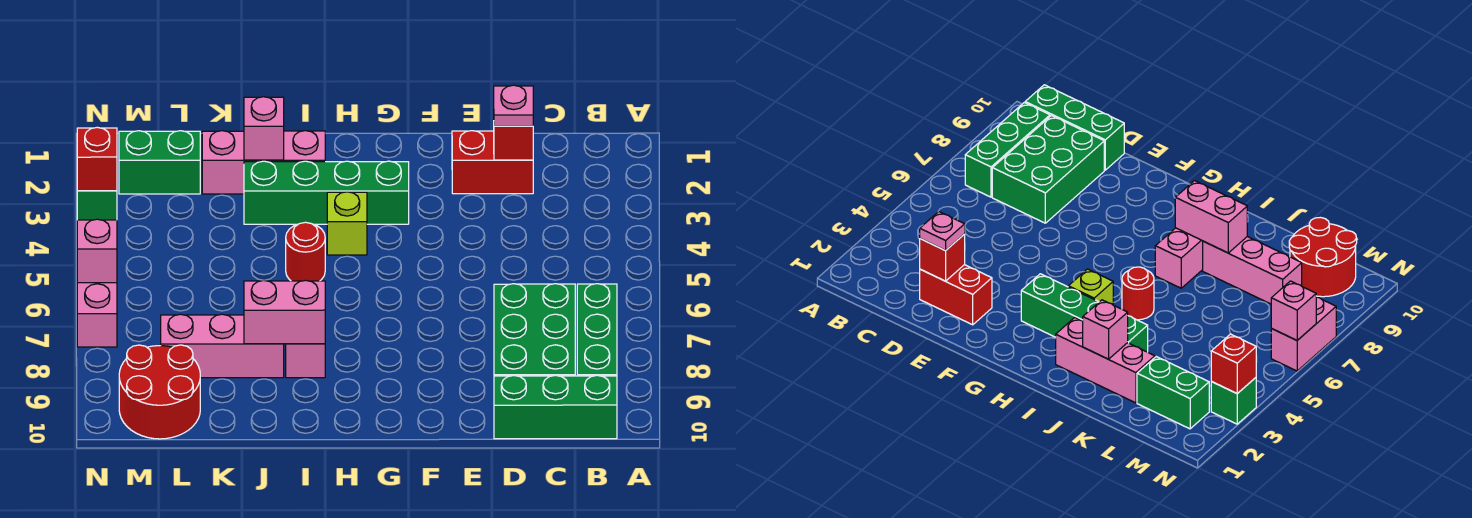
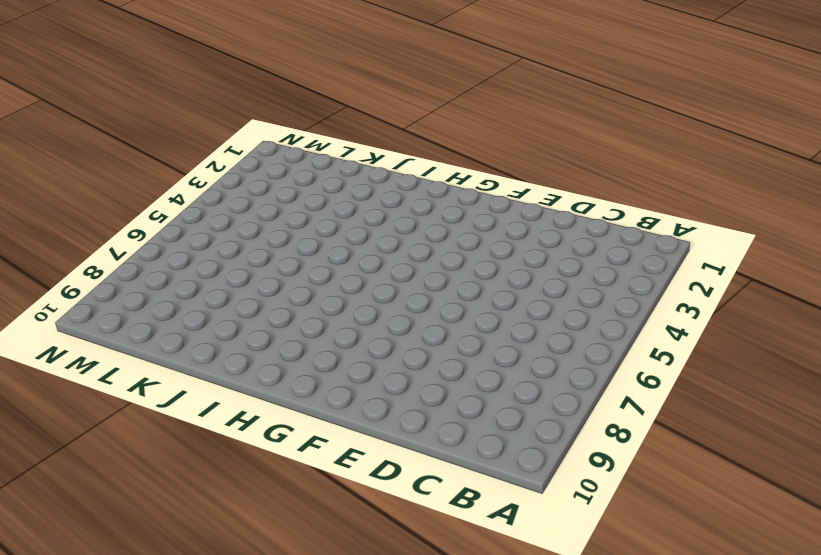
none -> green brick B7:B9 level 1
none -> green brick B10:D10 level 1
none -> green brick C7:D9 level 1

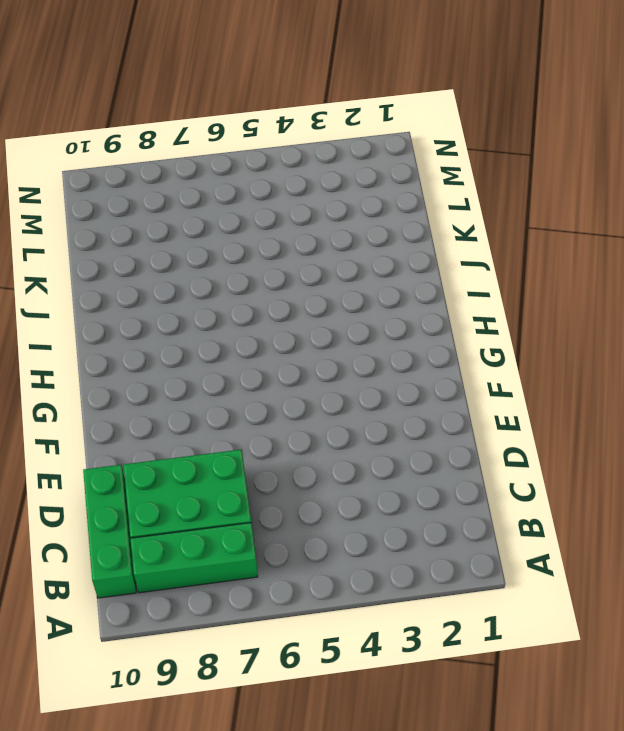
none -> red brick D2:E2 level 1
none -> green brick G3:J3 level 1
none -> lime brick H4 level 1

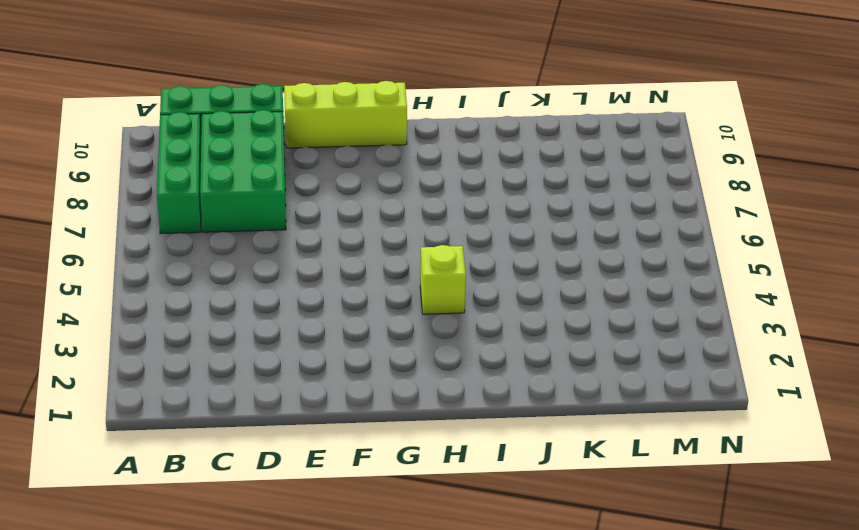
lime brick E10:G10 level 1 -> none
none -> red brick D2:E2 level 1
none -> green brick G3:J3 level 1
none -> pink brick I2:K2 level 1

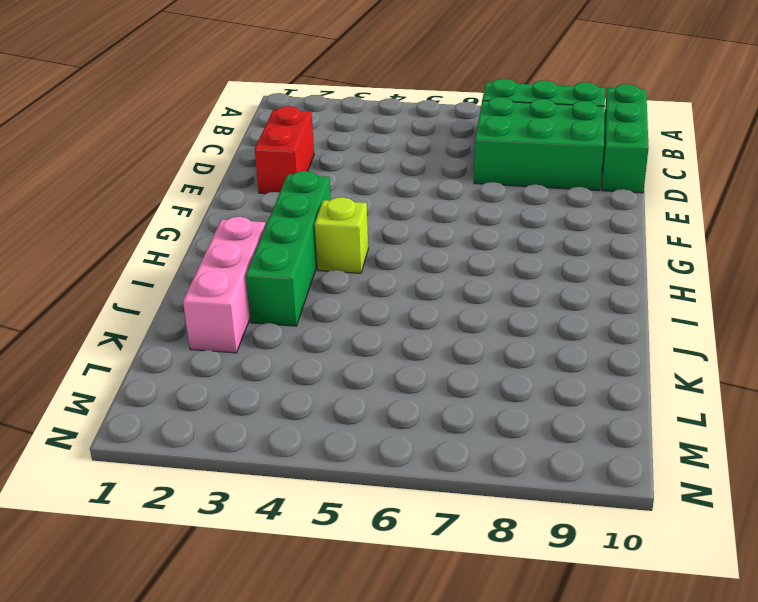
none -> red round brick I5 level 1
none -> pink brick I7:I8 level 1
none -> pink brick J8:L8 level 1

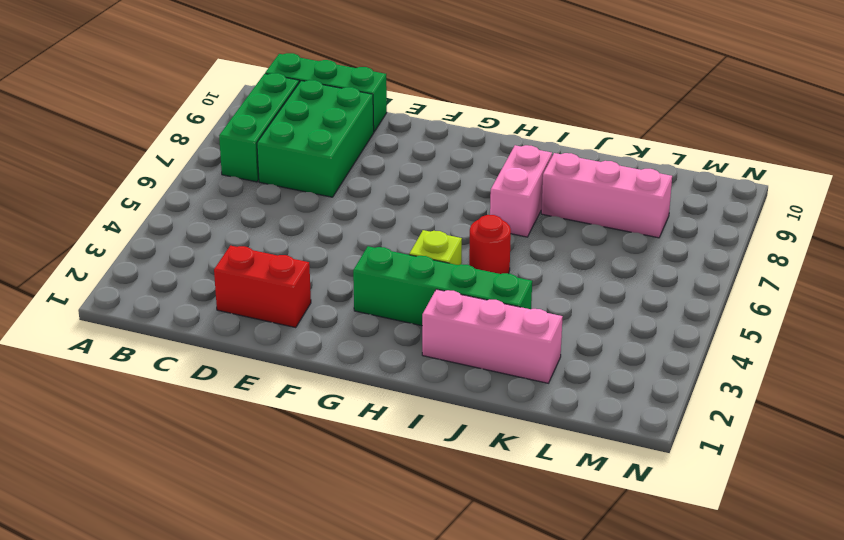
none -> green brick L2:M2 level 1
none -> red round brick L9:M10 level 1
none -> green brick N3 level 1

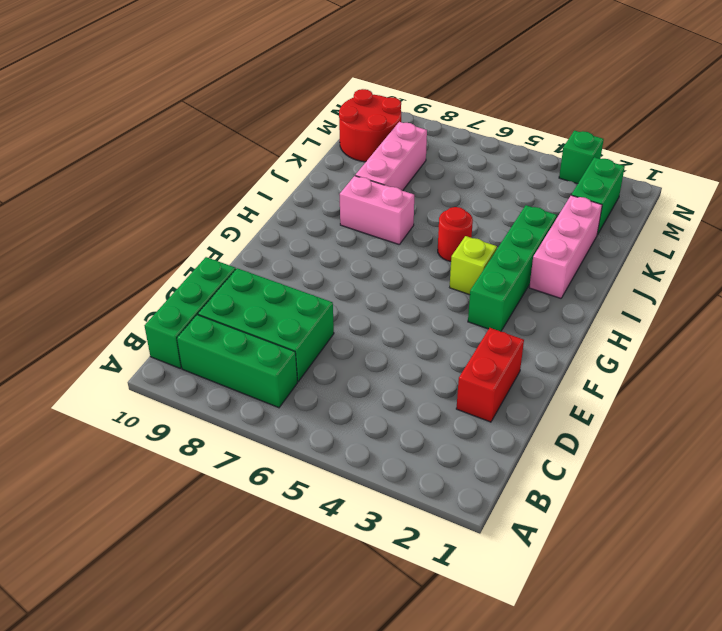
none -> pink brick N6:N7 level 1
none -> red brick D2 level 2
none -> pink brick I8:J8 level 2

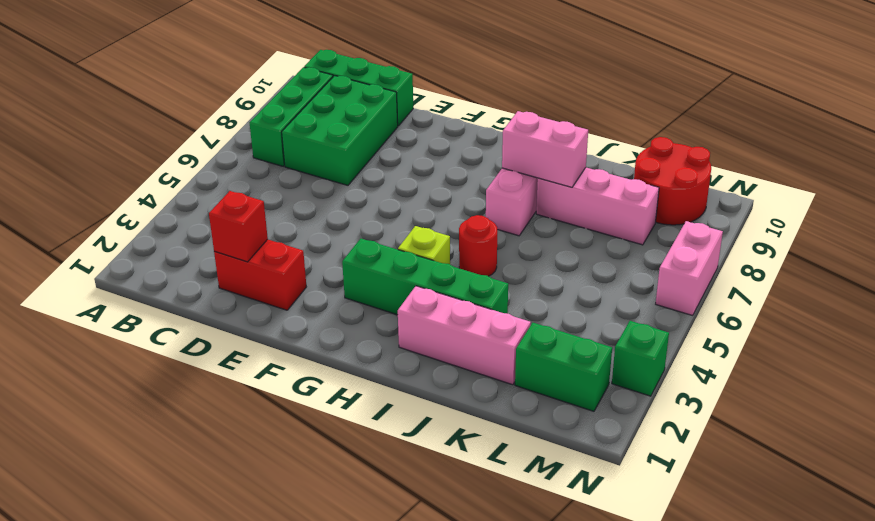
none -> pink brick J2 level 2
none -> red brick N3 level 2
none -> pink brick N6 level 2

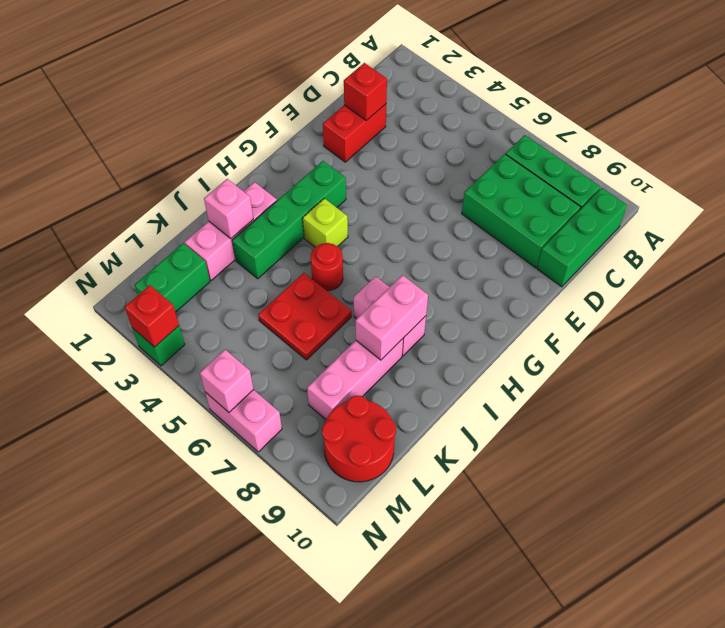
red plate J5:K6 level 1 -> none
none -> pink plate D2 level 3

